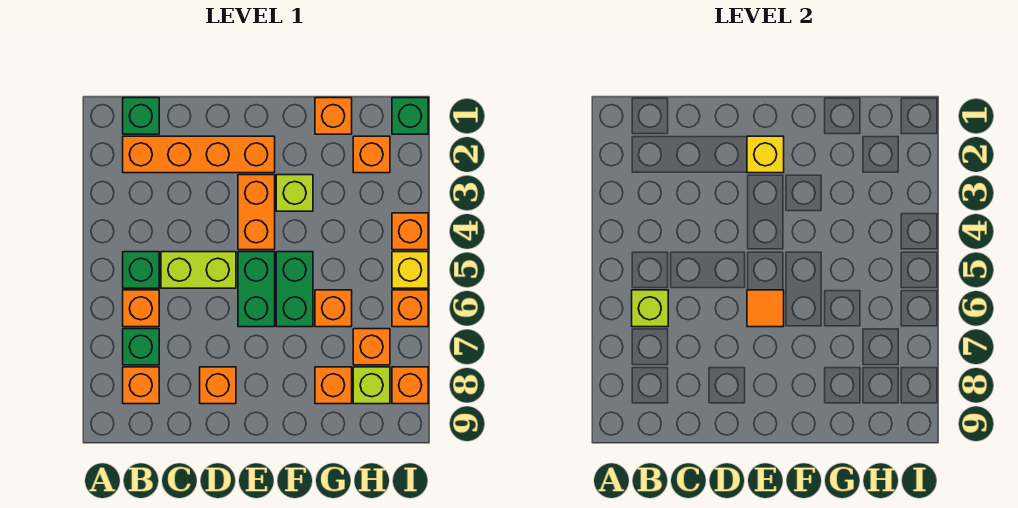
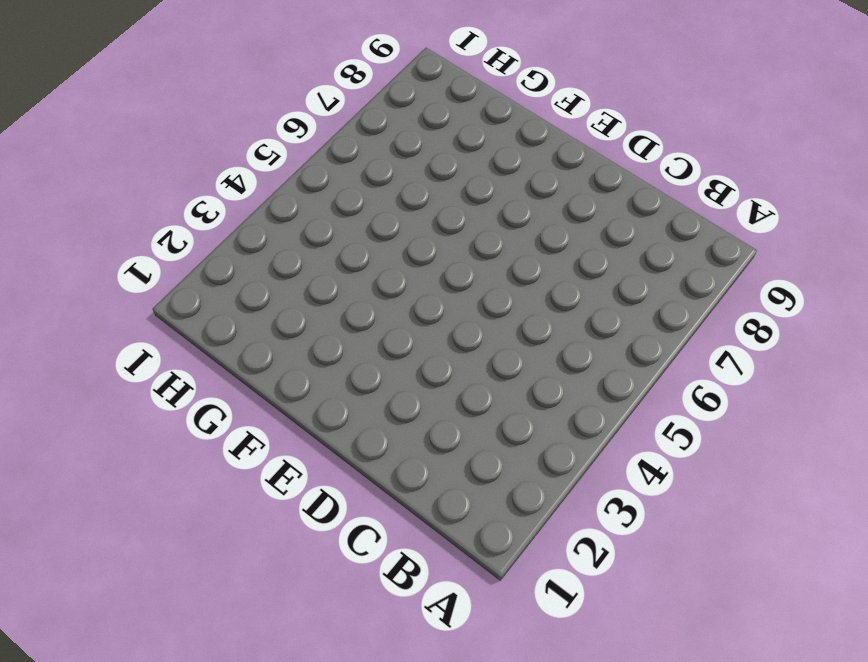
none -> green brick B1 level 1
none -> orange brick B2:E2 level 1
none -> green brick B5 level 1

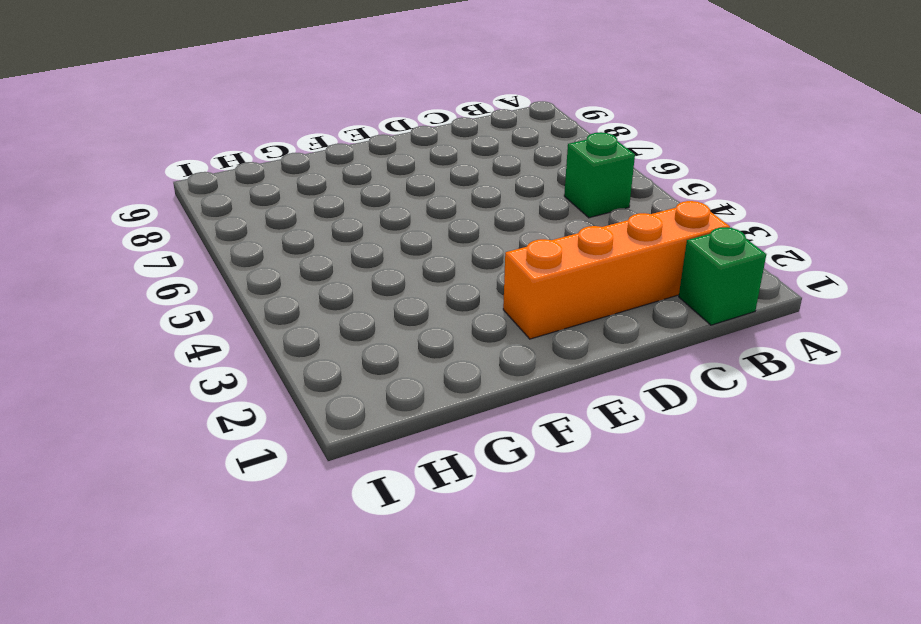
none -> orange brick B6 level 1
none -> green brick B7 level 1
none -> orange brick B8 level 1

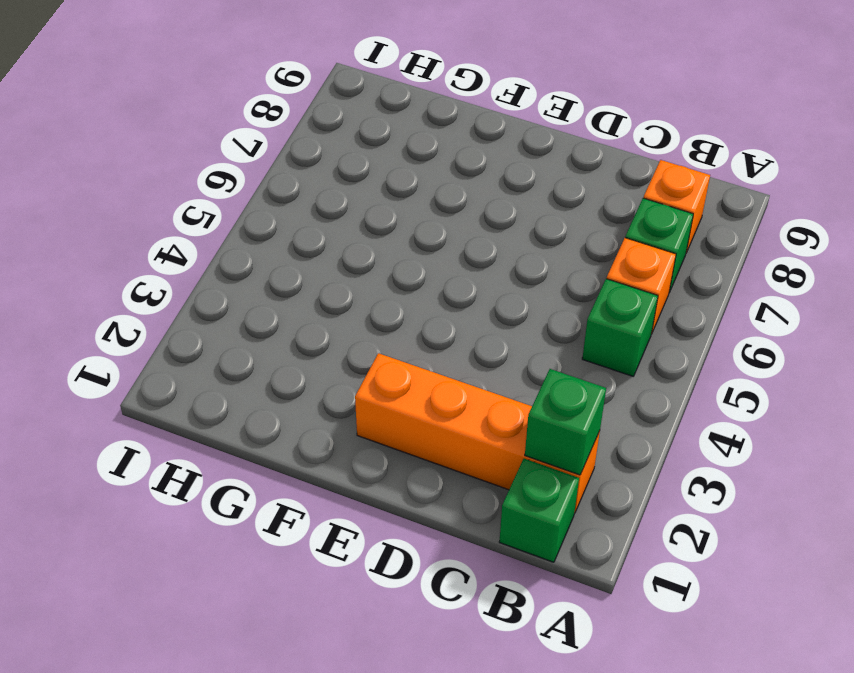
green brick B2 level 2 -> green brick I1 level 1
none -> lime brick C5:D5 level 1
none -> orange brick D8 level 1
none -> orange brick E3:E4 level 1

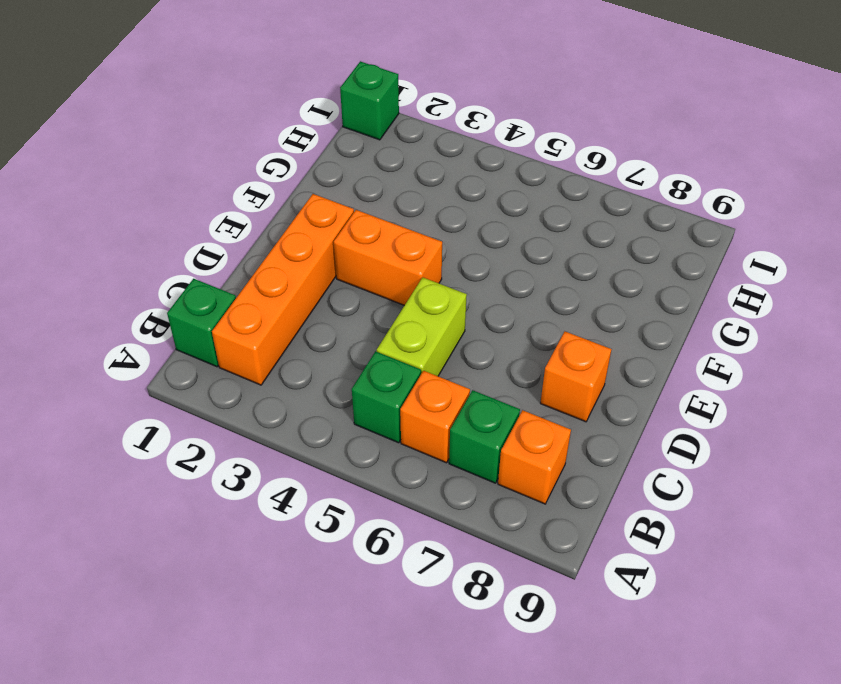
none -> green brick E5:E6 level 1
none -> lime brick F3 level 1
none -> green brick F5:F6 level 1

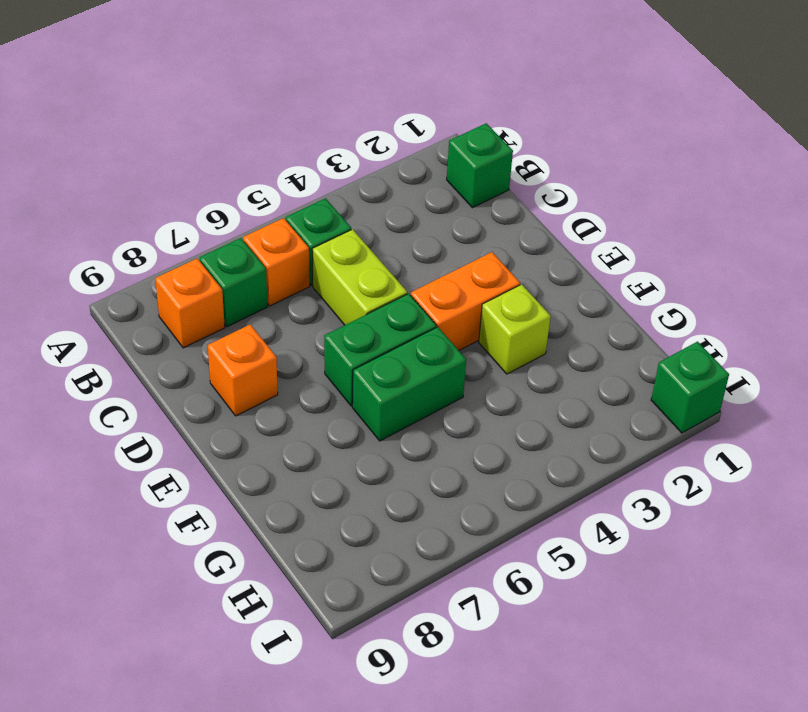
none -> orange brick B2:E2 level 1
none -> orange brick G1 level 1
none -> orange brick G6 level 1

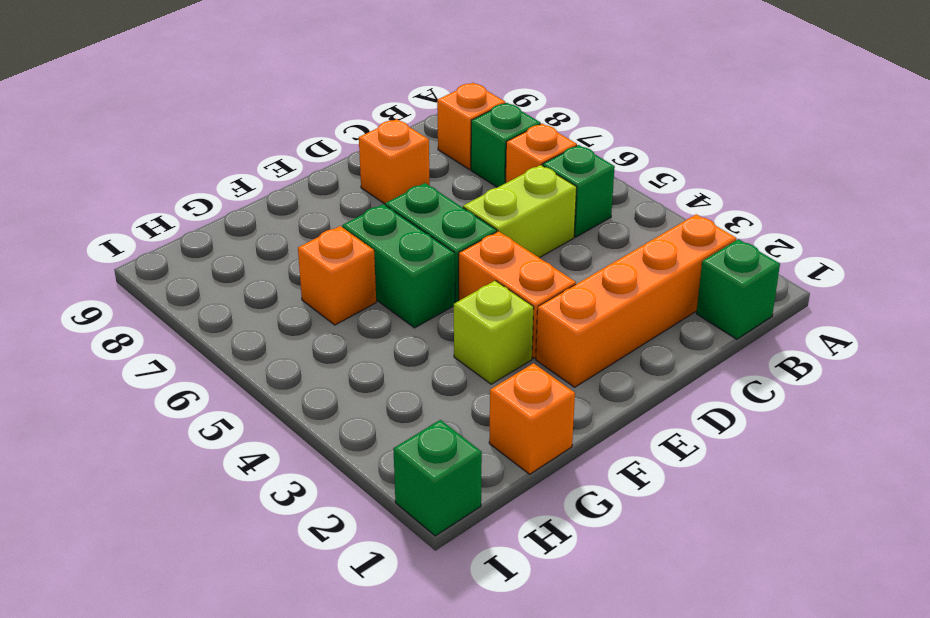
none -> orange brick G8 level 1
none -> orange brick H2 level 1
none -> orange brick H7 level 1

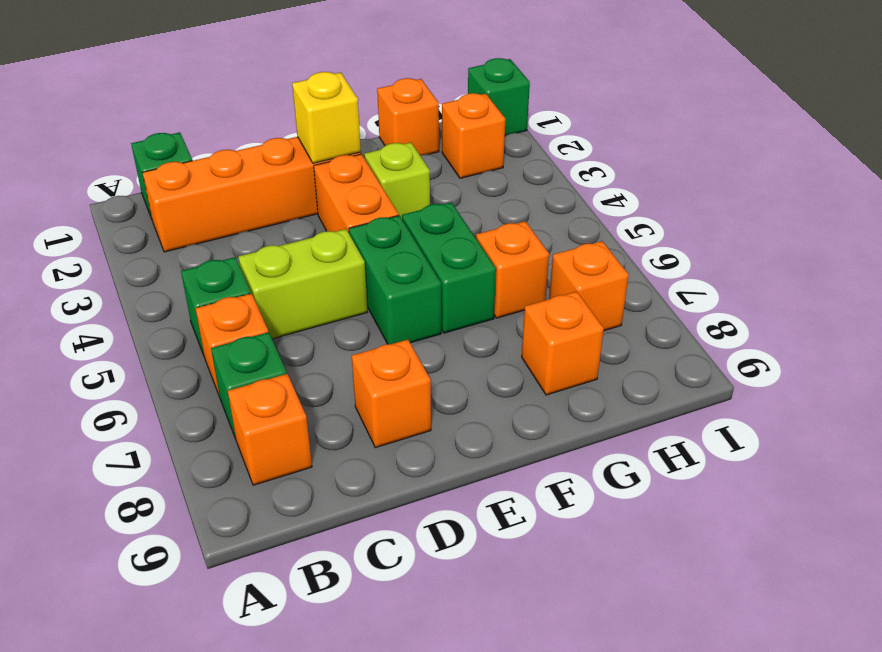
none -> lime brick H8 level 1
none -> orange brick I4 level 1
none -> yellow brick I5 level 1

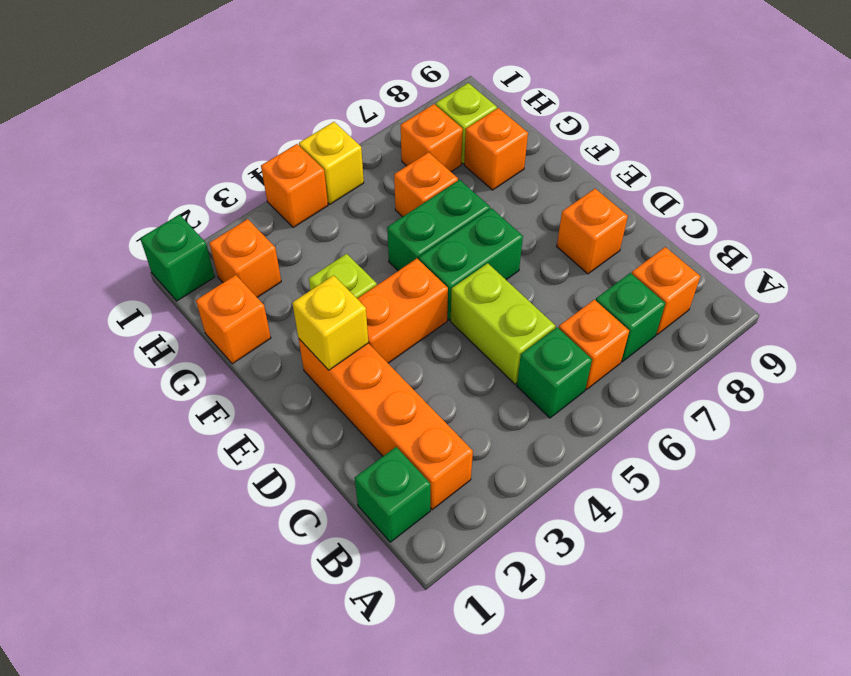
none -> orange brick I6 level 1
none -> orange brick I8 level 1
none -> lime brick B6 level 2

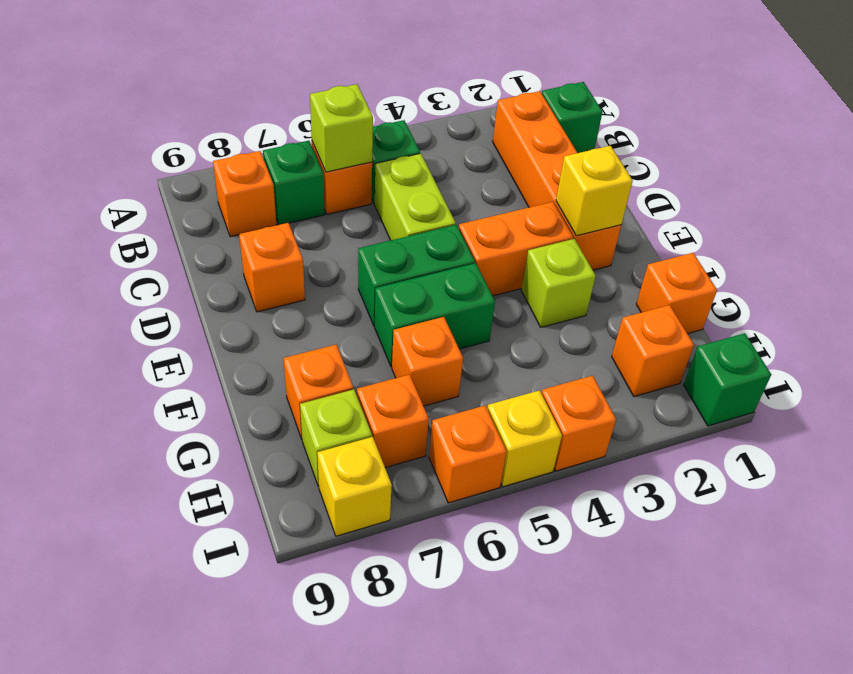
yellow brick I8 level 1 -> orange brick I8 level 1
none -> orange tile E6 level 2

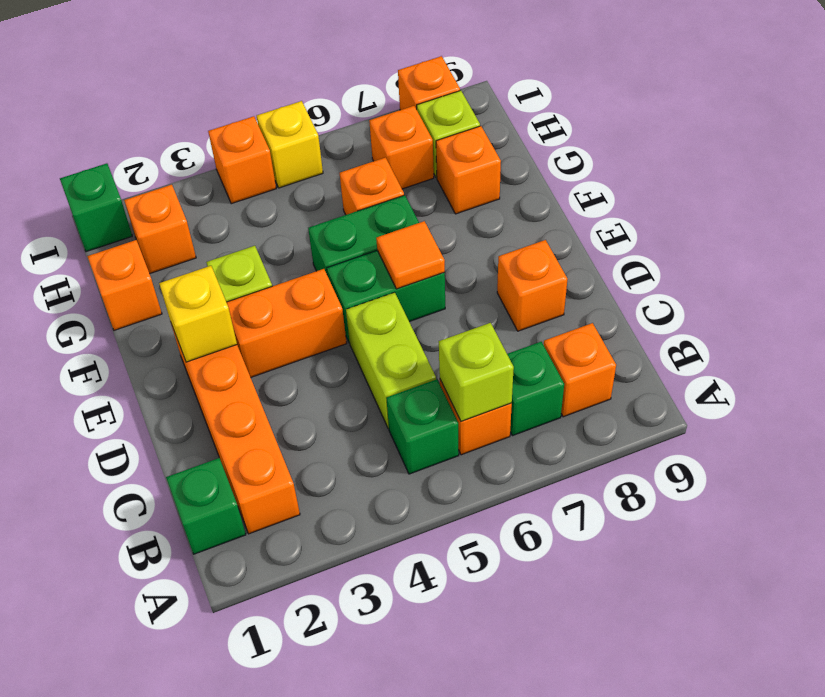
none -> orange brick I6 level 1

